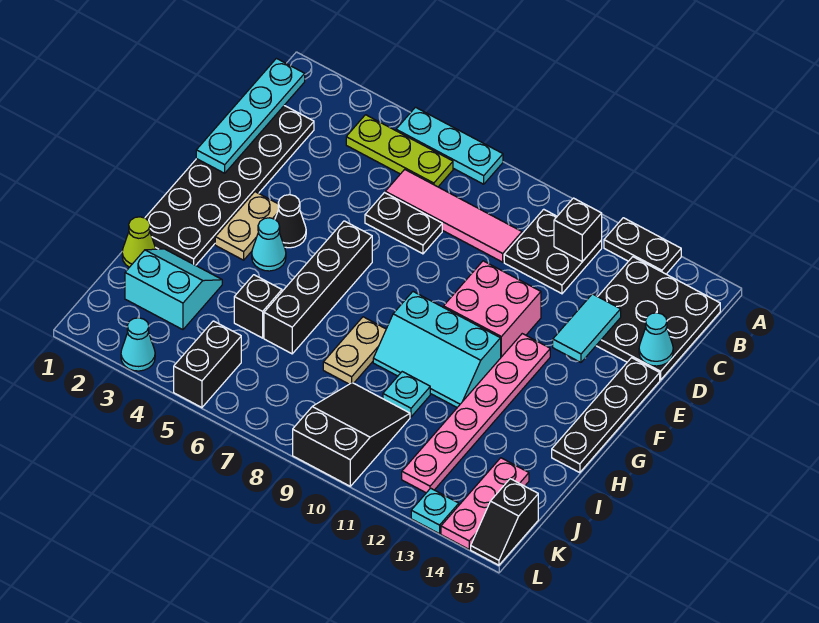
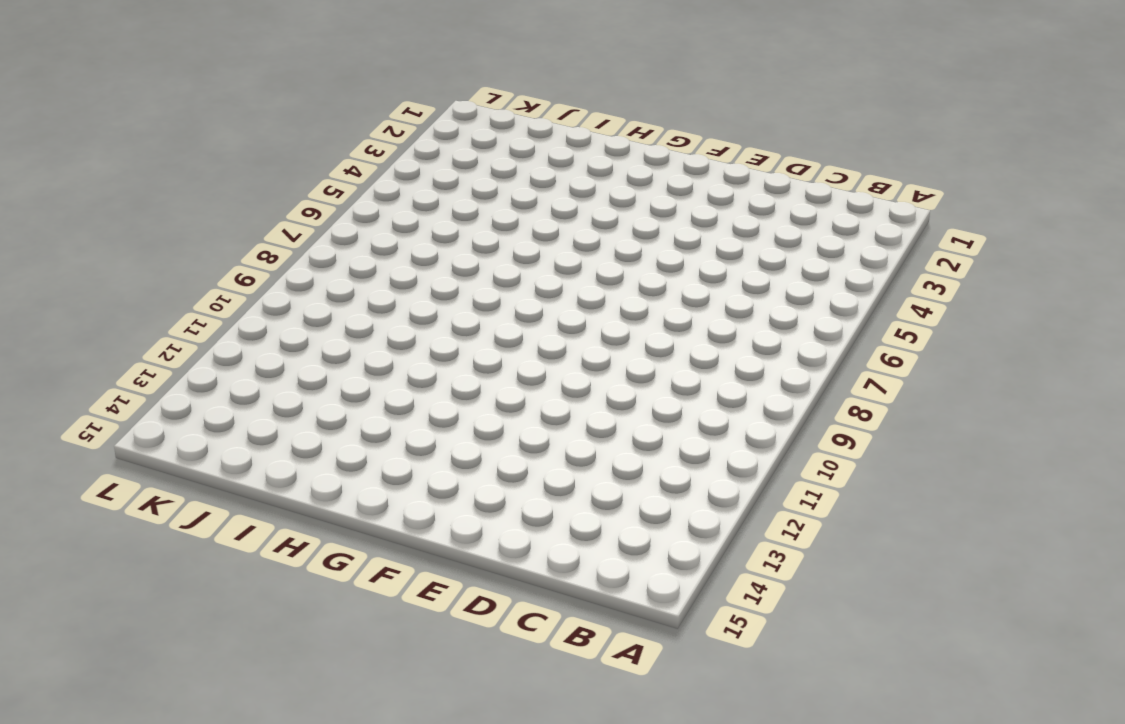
none -> cyan plate A5:A7 level 1
none -> black plate A12:A13 level 1
none -> lime plate B4:B6 level 1
none -> black plate B10:C11 level 1

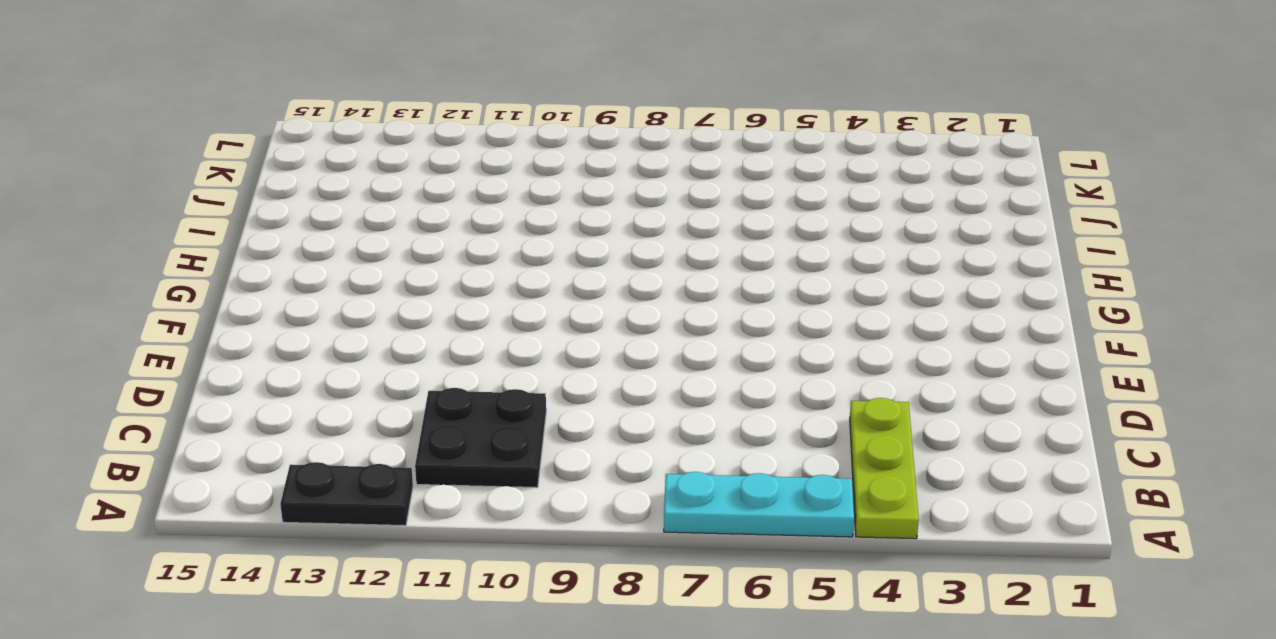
lime plate A4:C4 level 1 -> lime plate B4:B6 level 1
none -> black plate B13:D15 level 1
none -> black plate C1:H2 level 1
none -> pink tile C6:C9 level 1
none -> black plate D6:D7 level 1

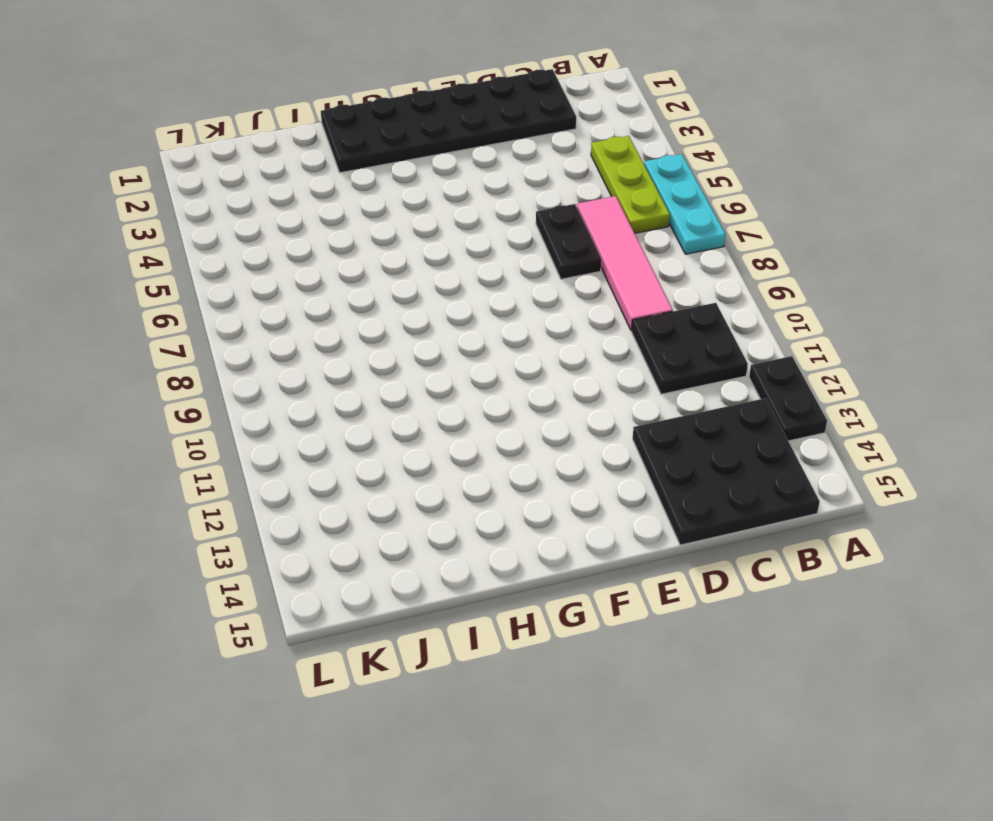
none -> pink brick E10:F11 level 1
none -> black plate E15:H15 level 1
none -> tan plate F3:G3 level 1
none -> black cone F4 level 1

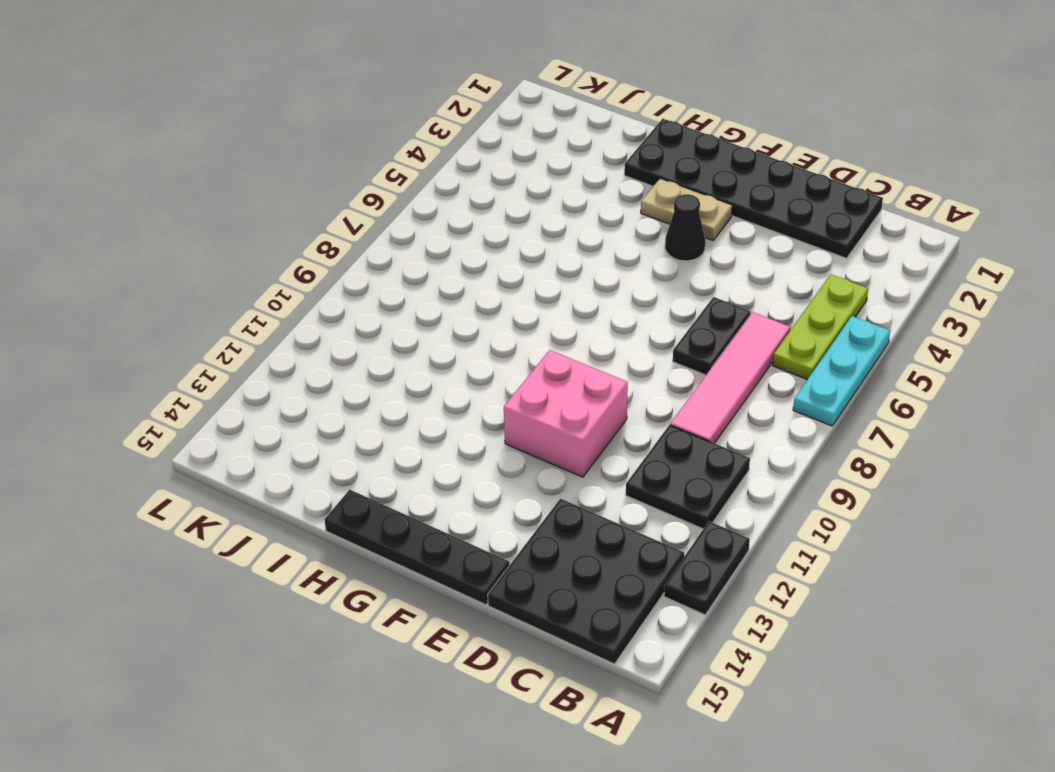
none -> black brick F6:I6 level 1
none -> pink plate F12:K12 level 1
none -> cyan cone G4 level 1
none -> cyan slope G9:H11 level 1 top G

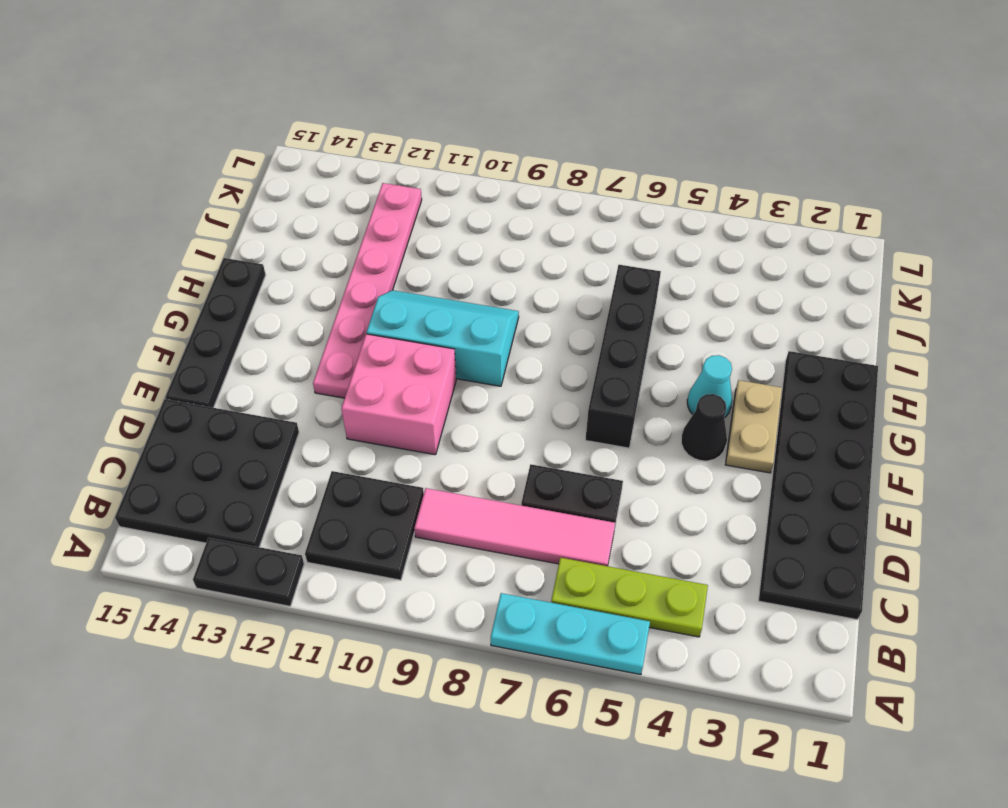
none -> tan plate H8:I8 level 1
none -> lime cone I1 level 1
none -> cyan slope I2:J3 level 1 top J
none -> black brick I5 level 1

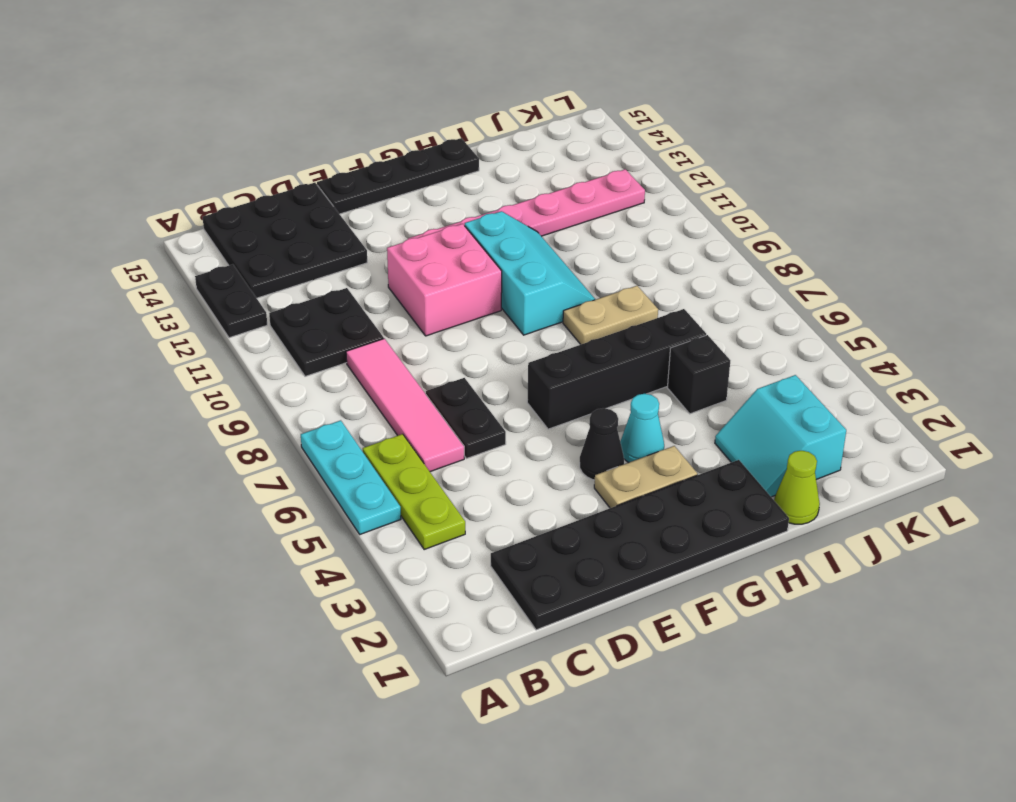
none -> cyan plate I10 level 1
none -> black slope J9:L10 level 1 top L
none -> pink plate J14:L14 level 1
none -> black brick K5:L5 level 1

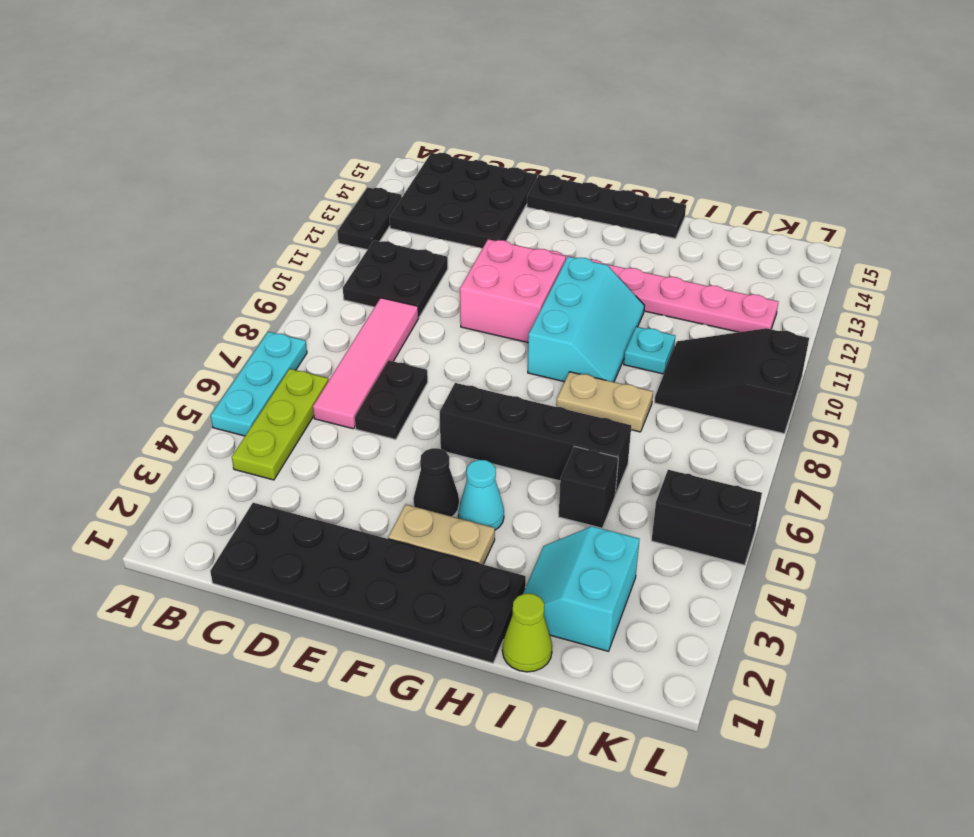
none -> pink plate J14:L14 level 1
none -> black slope K15:L15 level 1 top K
none -> cyan cone L3 level 1
none -> cyan plate L13 level 1

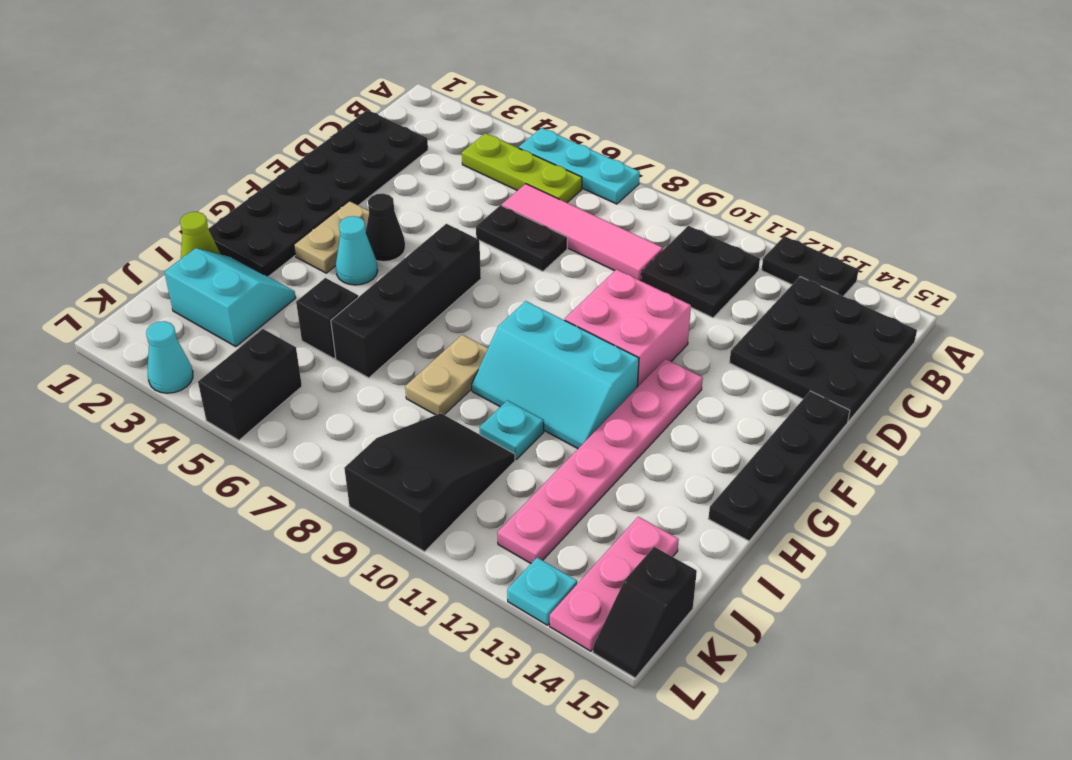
none -> cyan plate B1:E1 level 2
none -> black brick B11 level 2
none -> cyan tile D13:E13 level 2
none -> cyan cone D15 level 2

